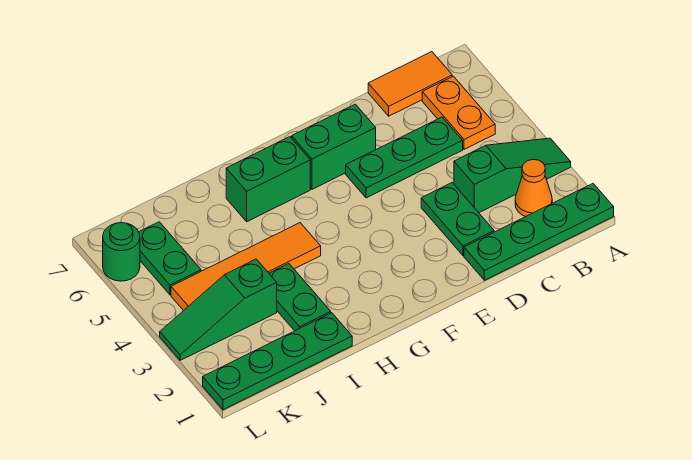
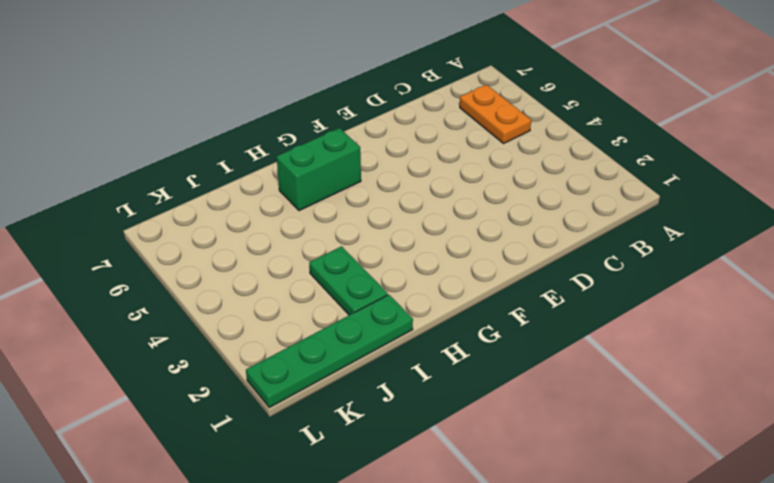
none -> green plate A1:D1 level 1
none -> green slope A3:C3 level 1 top C
none -> orange cone B2 level 1

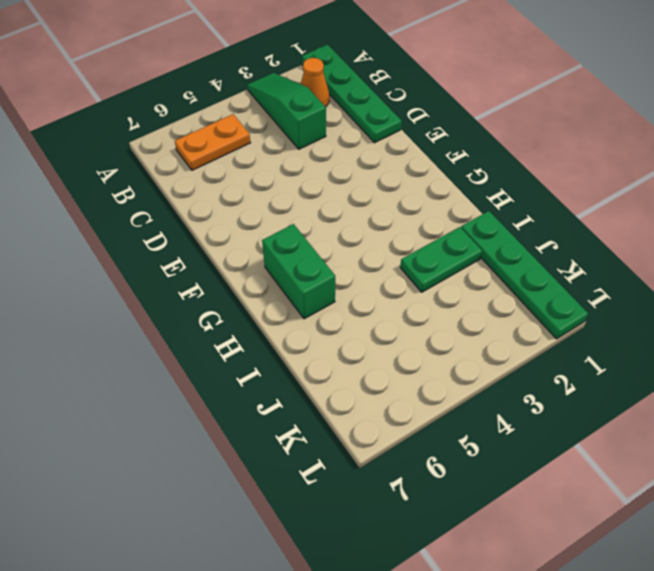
none -> orange tile B7:C7 level 1
none -> green plate C5:E5 level 1
none -> green plate D2:D3 level 1

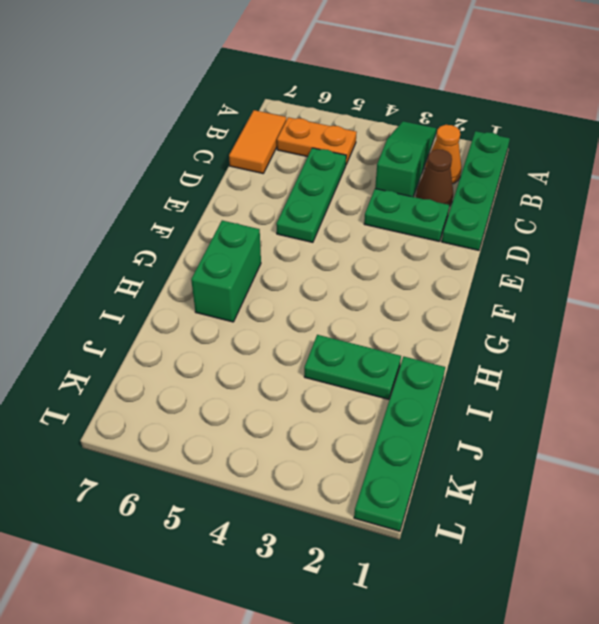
brown cone C2 level 1 -> none
none -> green brick E6:F6 level 1
none -> orange tile H4:K4 level 1
none -> green slope J3:L3 level 1 top J

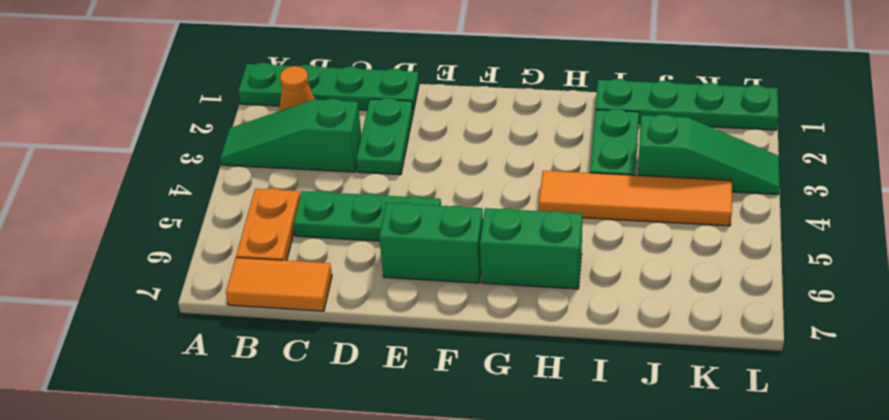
none -> green plate K5:K6 level 1
none -> green round brick L6 level 1

